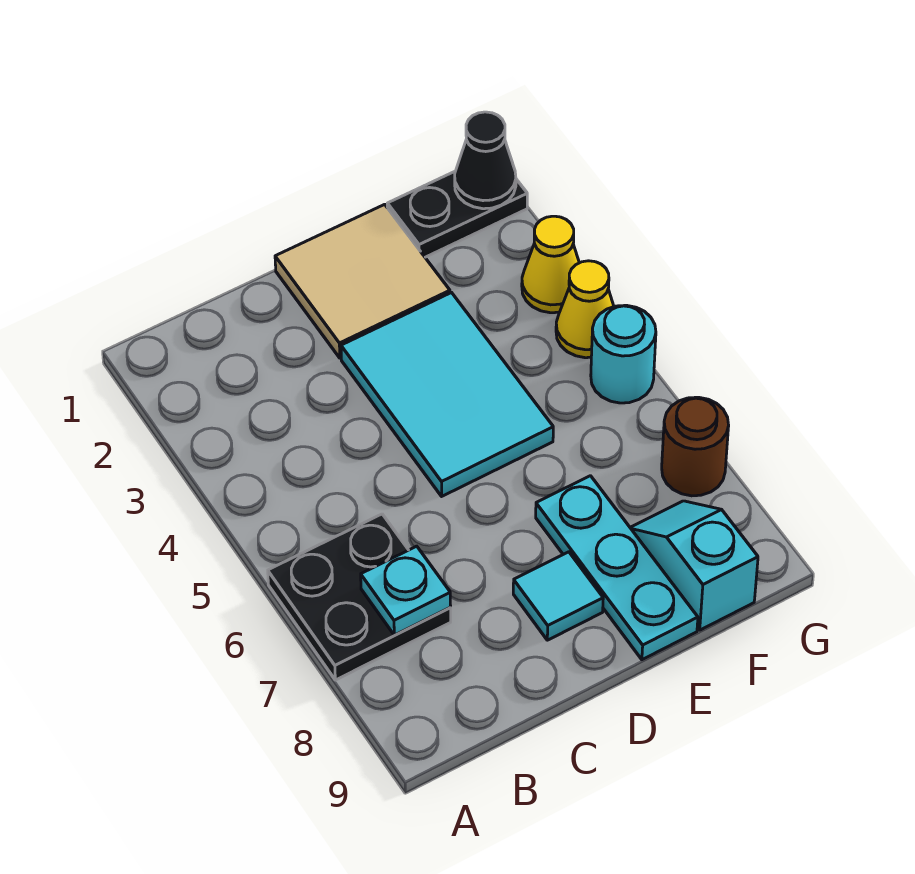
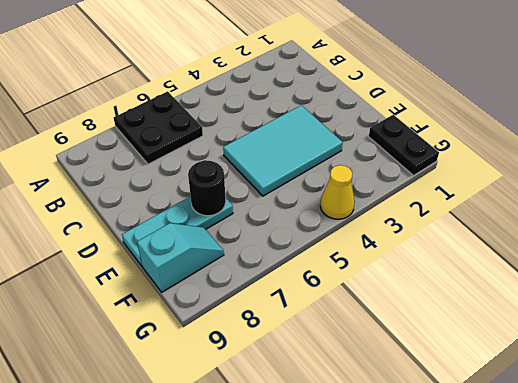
black round brick E7 level 2 -> none
none -> tan tile D1:E2 level 1
none -> cyan tile D8 level 1
none -> yellow cone G3 level 1

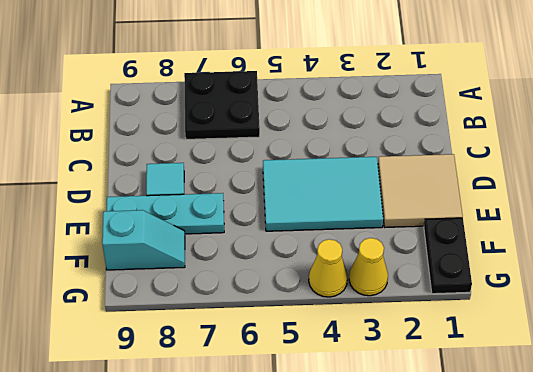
none -> cyan round brick G5 level 1
none -> brown round brick G7 level 1
none -> cyan plate B7 level 2

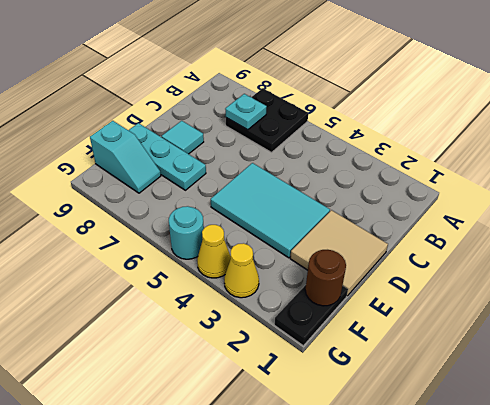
brown round brick F1 level 2 -> brown round brick G7 level 1
none -> black cone G1 level 2

